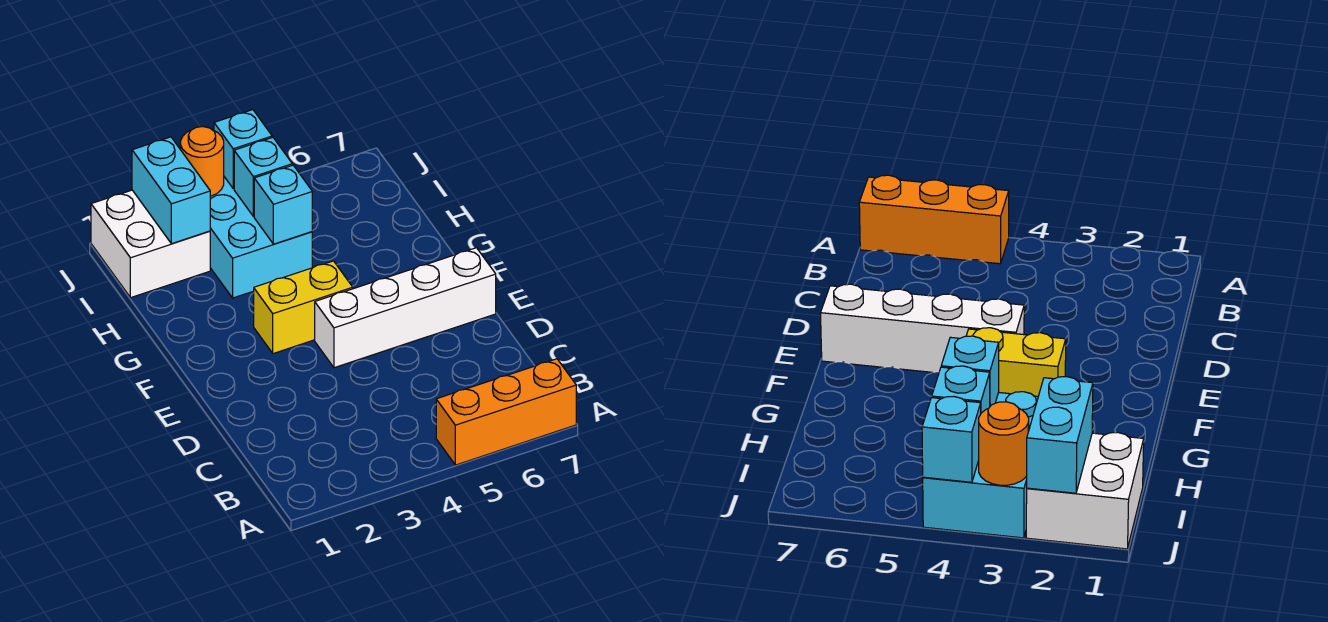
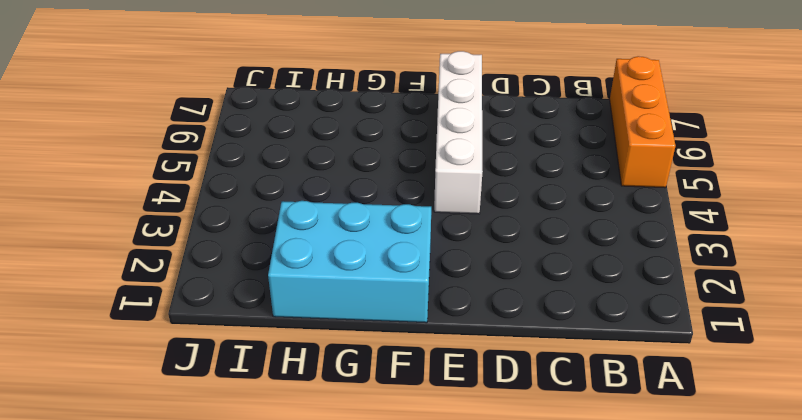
cyan brick F1:H2 level 1 -> cyan brick H3:J4 level 1
none -> yellow brick F3:F4 level 1
none -> white brick I1:J2 level 1

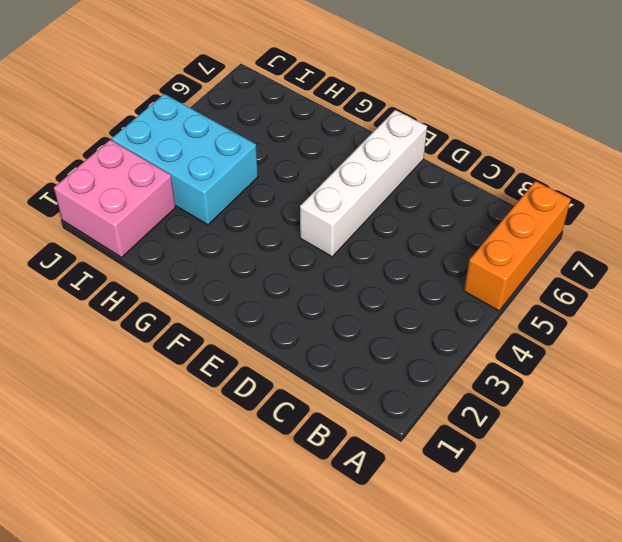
pink brick I1:J2 level 1 -> white brick I1:J2 level 1
none -> yellow brick F3:F4 level 1
none -> cyan brick H4 level 2

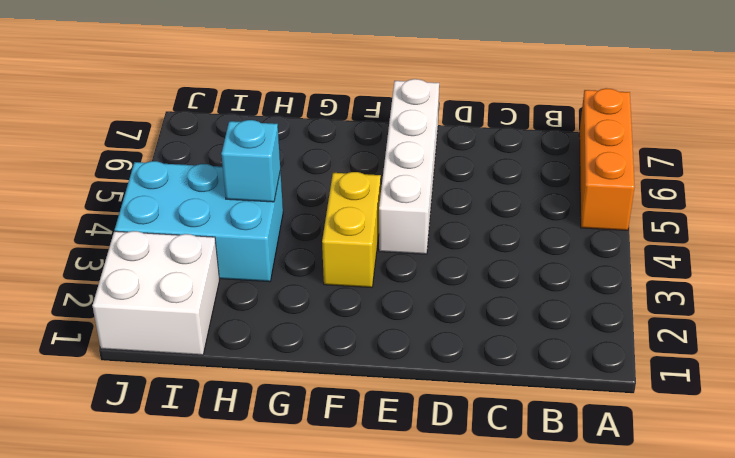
none -> cyan brick I2:J2 level 2
none -> cyan brick I4 level 2

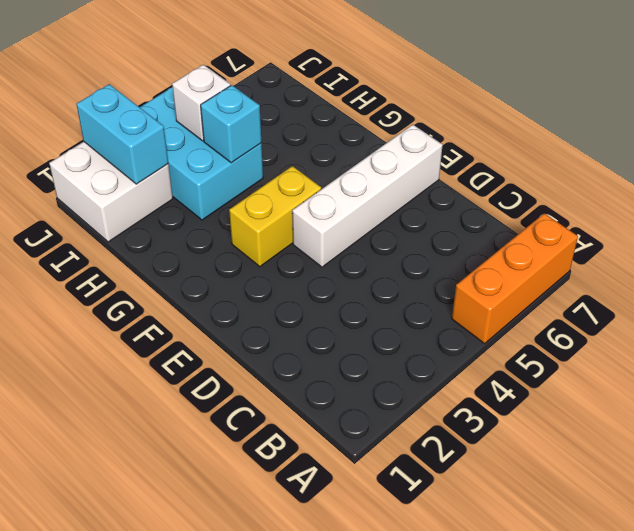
white brick I4 level 2 -> cyan brick I4 level 2
none -> orange round brick J3 level 2
none -> cyan brick J4 level 2

